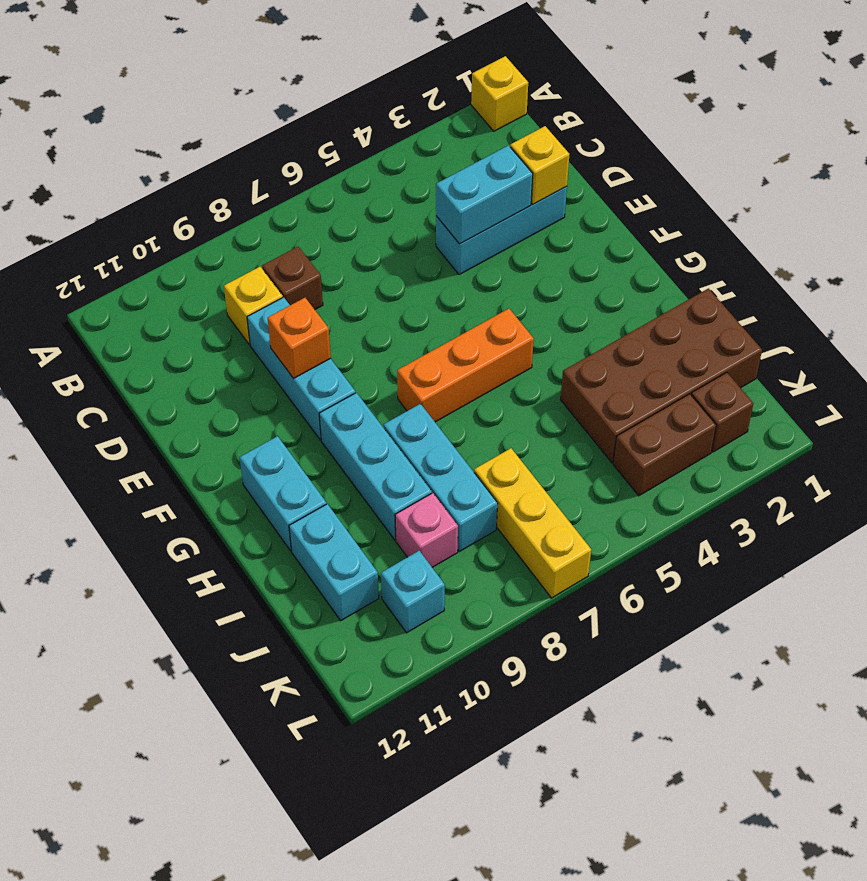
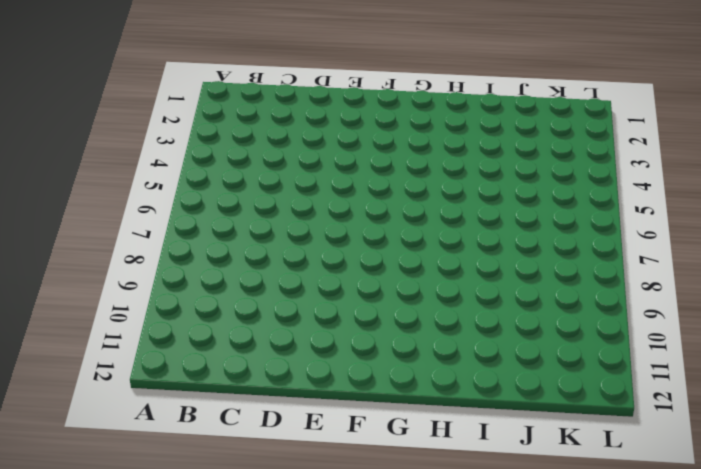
none -> yellow brick A1 level 1
none -> brown brick C8 level 1
none -> yellow brick C9 level 1

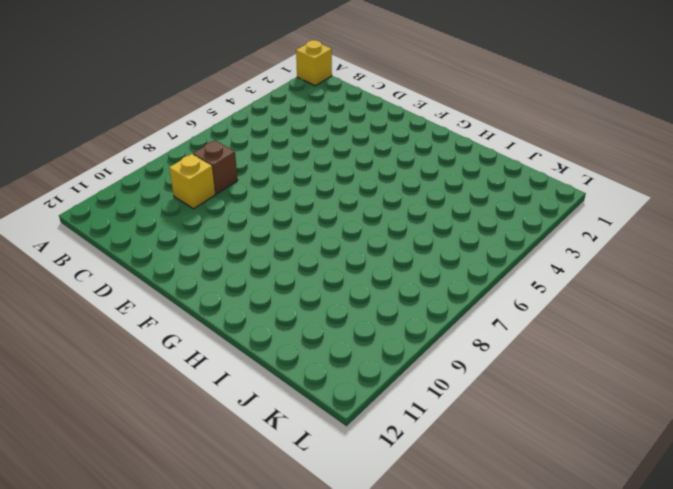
none -> cyan brick D2:D4 level 1
none -> cyan brick D9:F9 level 1
none -> orange brick G5:G7 level 1

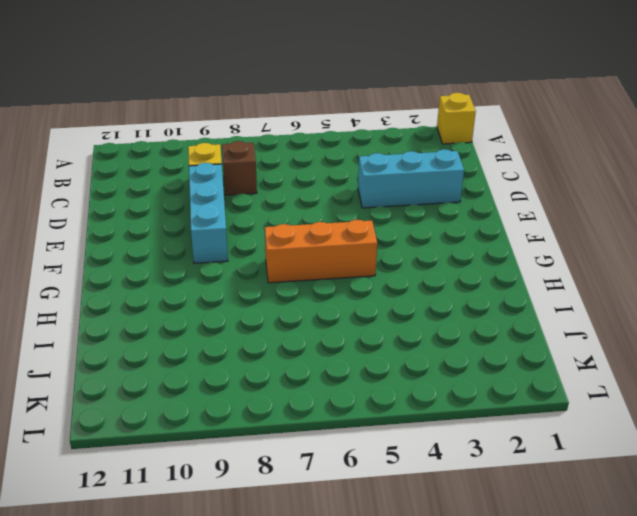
none -> cyan brick G9:I9 level 1
none -> cyan brick G11:H11 level 1
none -> cyan brick H8:J8 level 1

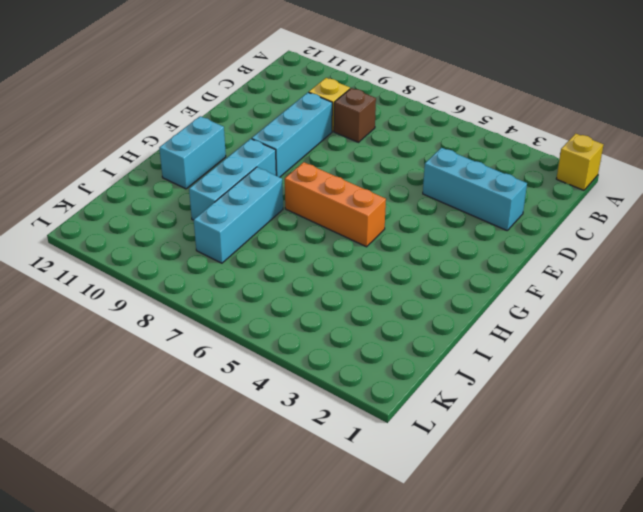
none -> brown brick I1:J4 level 1
none -> cyan brick I11:J11 level 1
none -> yellow brick J7:L7 level 1

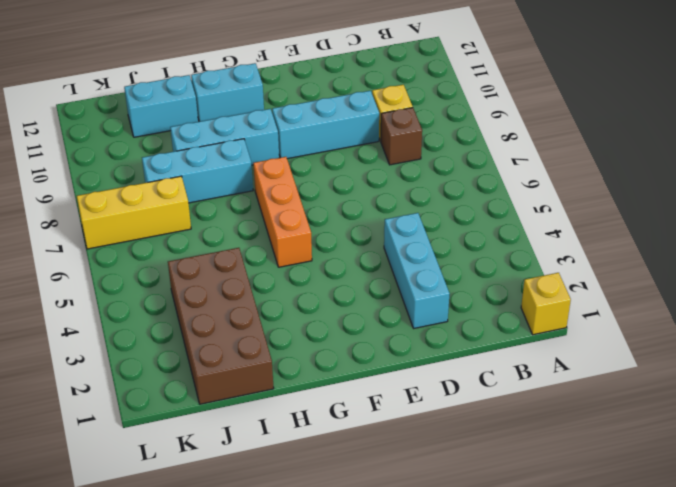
none -> pink brick J9 level 1
none -> brown brick K2 level 1
none -> brown brick K3:K4 level 1

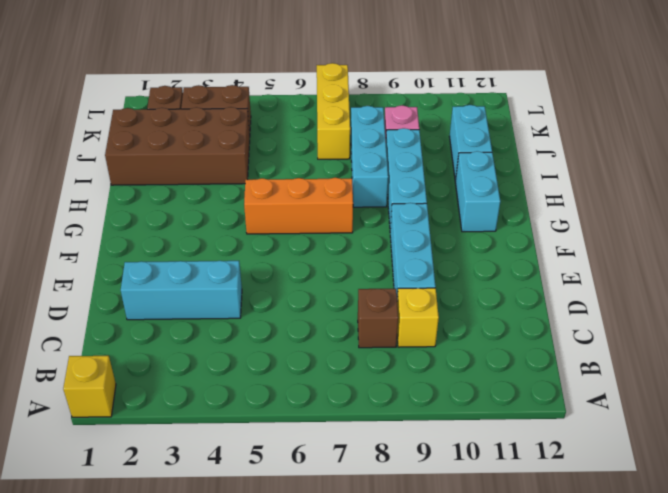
none -> cyan brick K10 level 1
none -> yellow brick D2 level 2
none -> cyan brick D3:D4 level 2

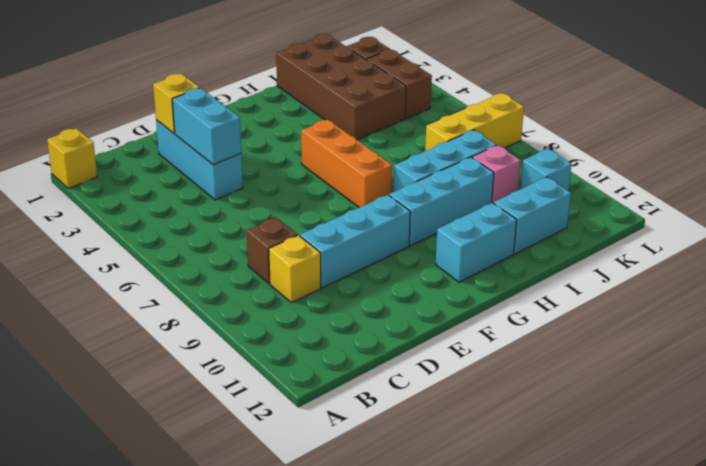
none -> orange brick E9 level 2

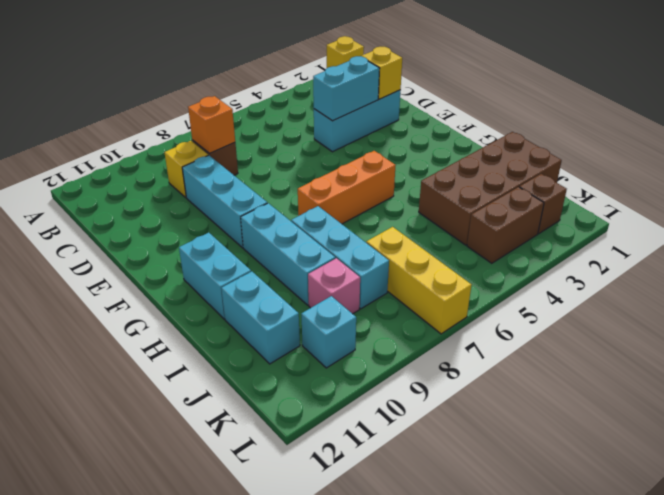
orange brick C8 level 2 -> orange brick E9 level 2

